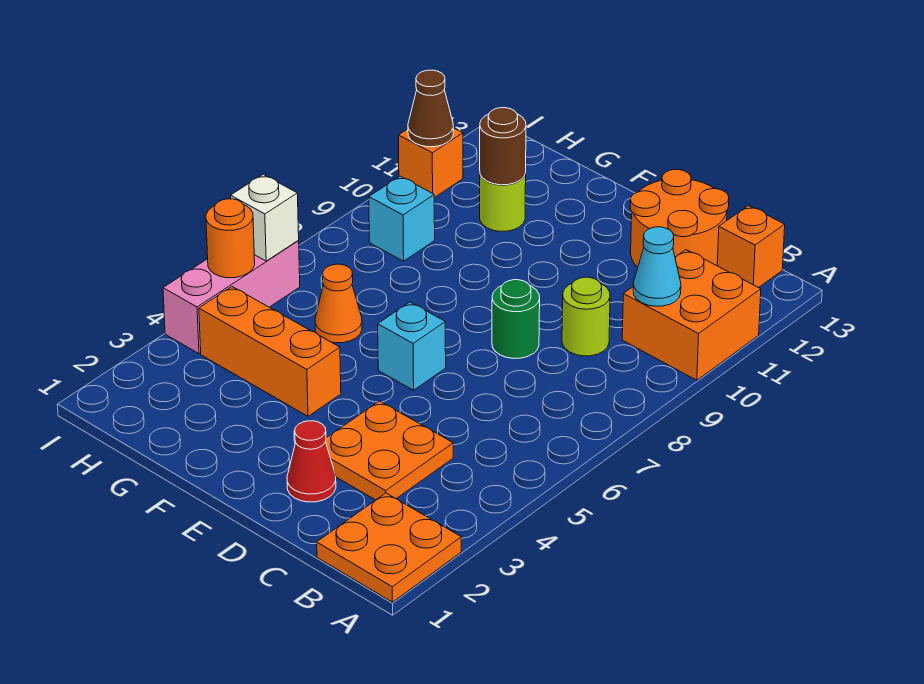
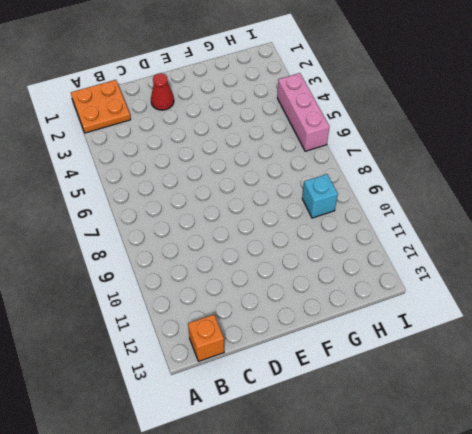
none -> orange brick A10:B11 level 1
none -> orange plate C3:D4 level 1
none -> lime round brick C9 level 1

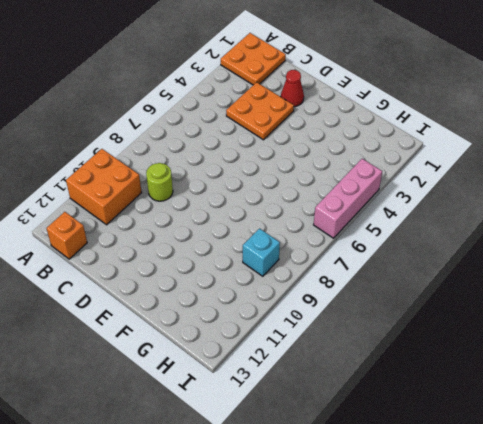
none -> orange round brick C12:D13 level 1
none -> green round brick D8 level 1
none -> cyan brick E6 level 1

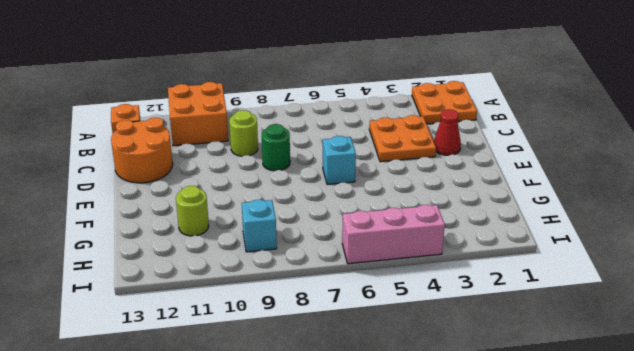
none -> orange brick F4:H4 level 1
none -> orange cone G6 level 1
none -> orange brick I11 level 1

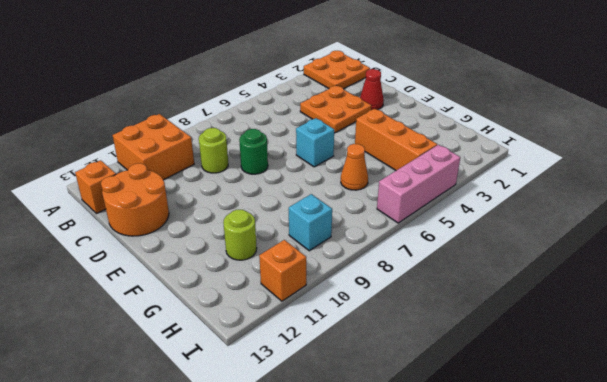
none -> cyan cone B10 level 2
none -> brown round brick G11 level 2
none -> orange round brick I5 level 2

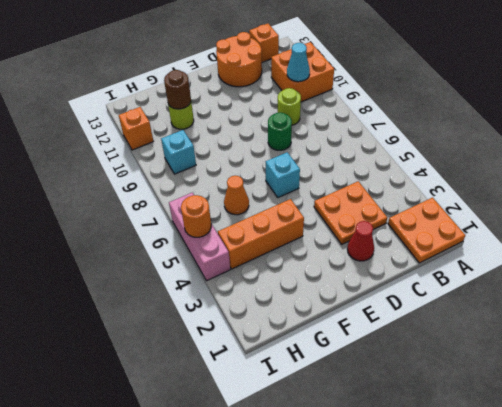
none -> white brick I6 level 2
none -> brown cone I11 level 2

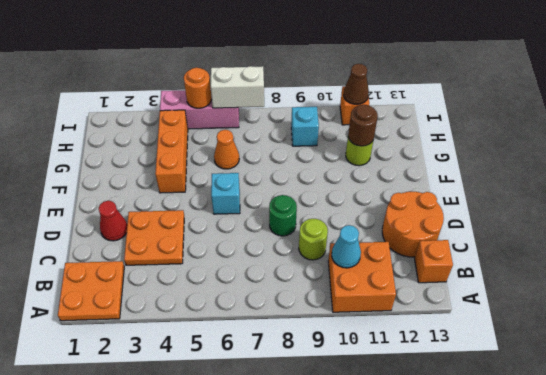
white brick I6:I7 level 2 -> white brick I6 level 2

